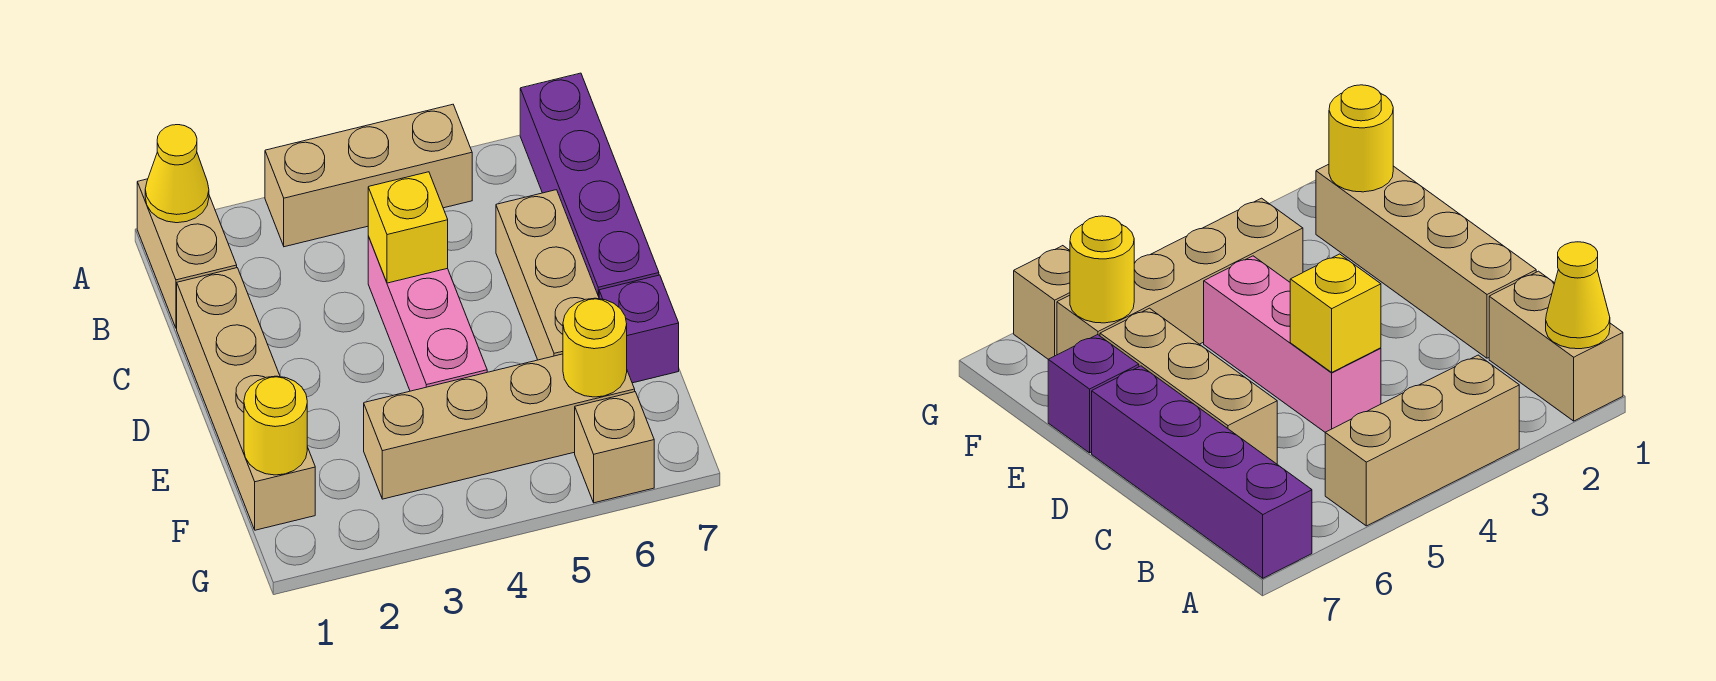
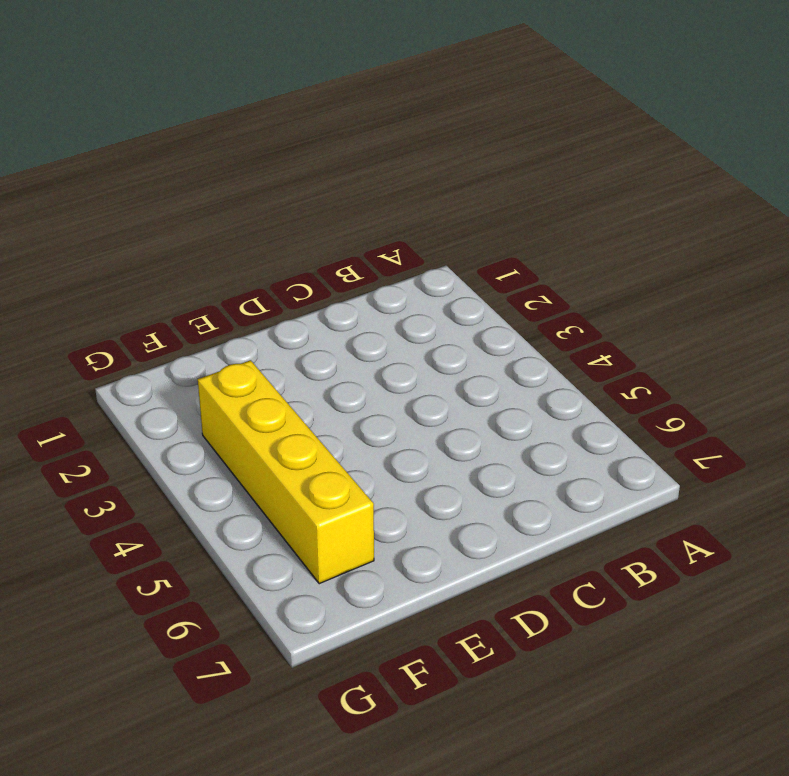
yellow brick F3:F6 level 1 -> tan brick F3:F6 level 1
none -> tan brick A1:B1 level 1
none -> tan brick A3:A5 level 1
none -> purple brick A7:D7 level 1

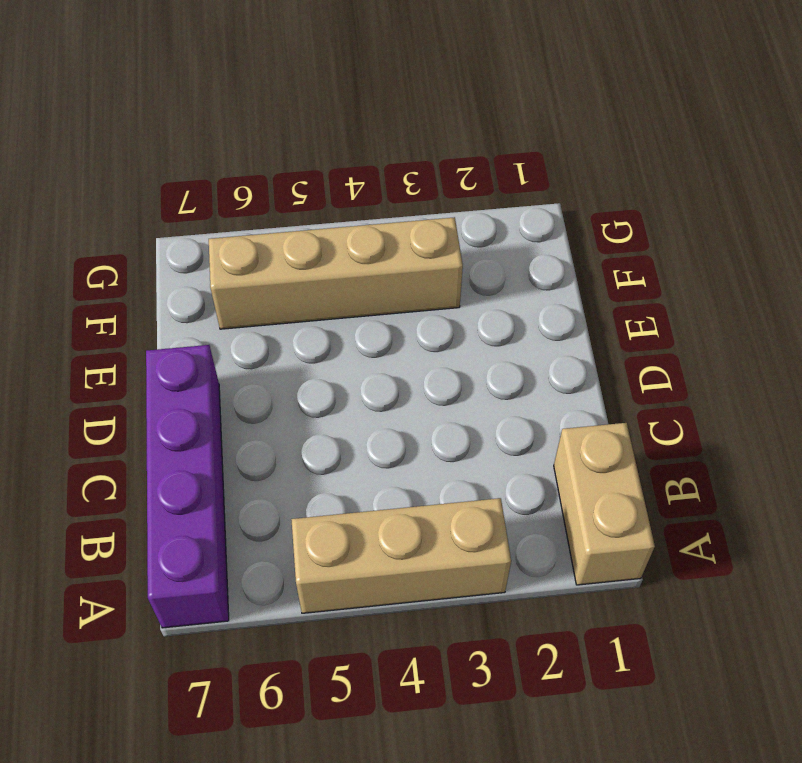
none -> tan brick C1:F1 level 1
none -> pink brick C4:E4 level 1
none -> tan brick C6:E6 level 1

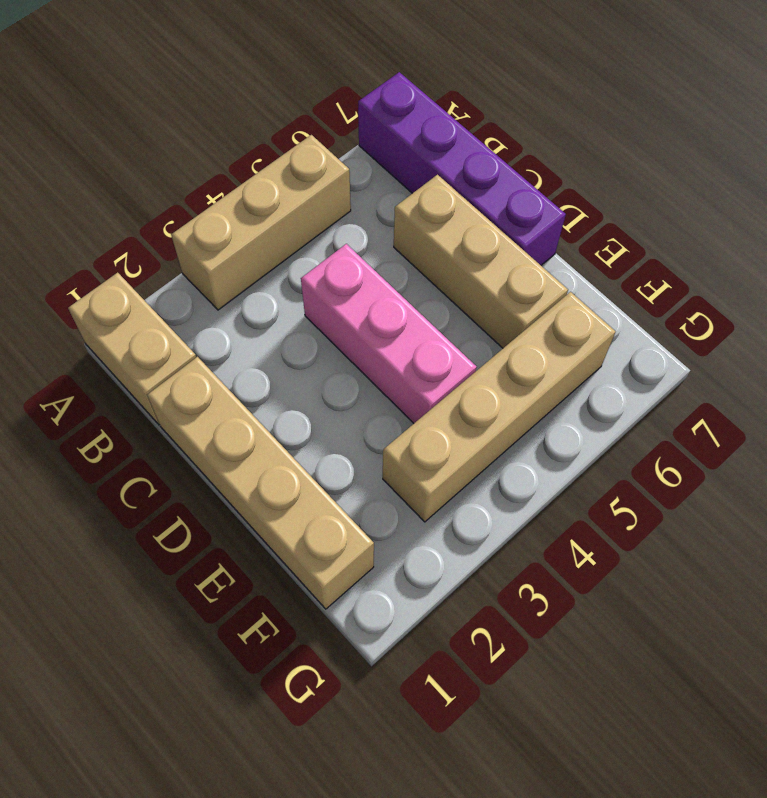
none -> purple brick E7 level 1
none -> tan brick G6 level 1
none -> yellow cone A1 level 2

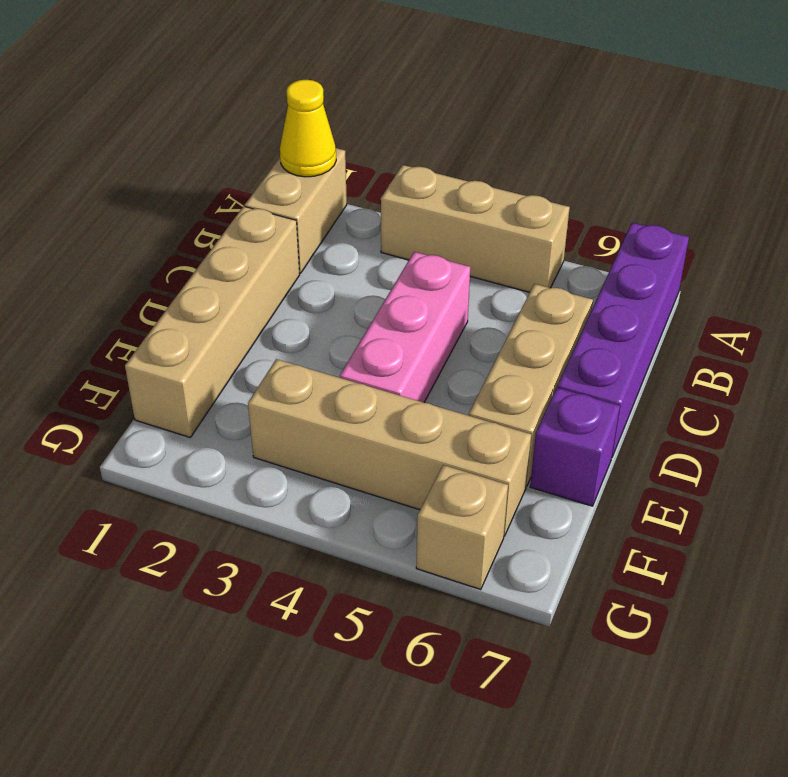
none -> yellow brick C4 level 2
none -> yellow round brick F1 level 2
none -> yellow round brick F6 level 2

